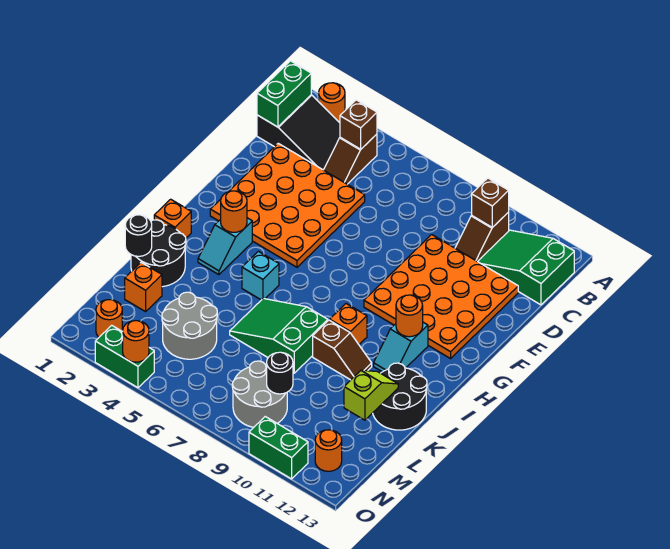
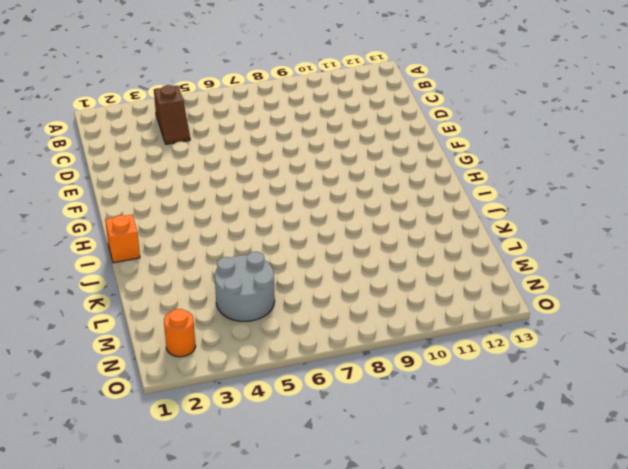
none -> orange round brick A2 level 1
none -> black slope B1:C3 level 1 top 1
none -> brown slope B10:C10 level 1 top B
none -> green slope B11:C13 level 1 top 13

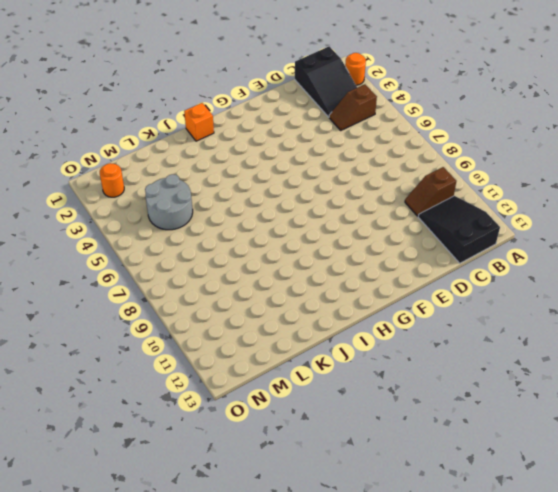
black slope B11:C13 level 1 top 13 -> green slope B11:C13 level 1 top 13
none -> orange plate D2:G5 level 1
none -> orange plate D9:G12 level 1
none -> cyan slope H3:I3 level 1 top H
none -> cyan slope H11:I11 level 1 top H

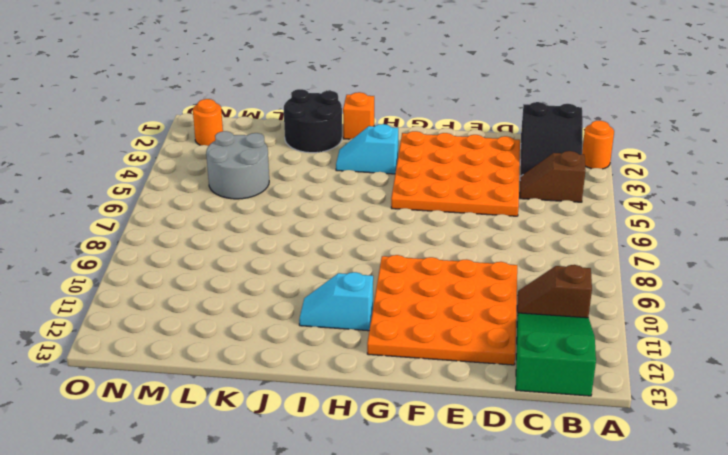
none -> cyan brick I5 level 1
none -> orange brick I9 level 1
none -> green slope J6:K8 level 1 top 8
none -> brown slope J9:J10 level 1 top 9

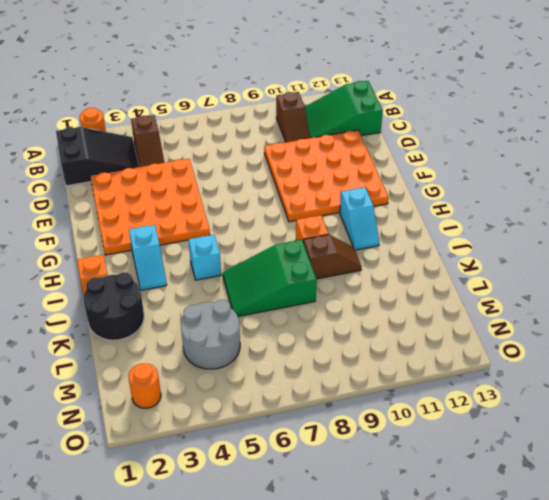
none -> black round brick J12:K13 level 1
none -> orange brick L2 level 1
none -> grey round brick M8:N9 level 1
none -> orange round brick N12 level 1

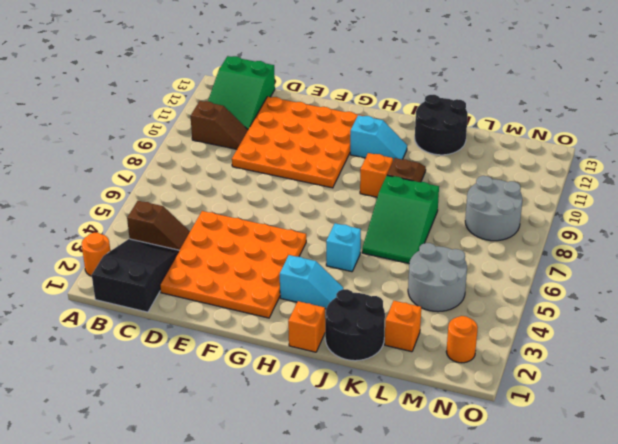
none -> orange round brick N12 level 1
none -> green brick O3:O4 level 1
none -> green brick O10:O11 level 1
none -> green brick B1:C1 level 2

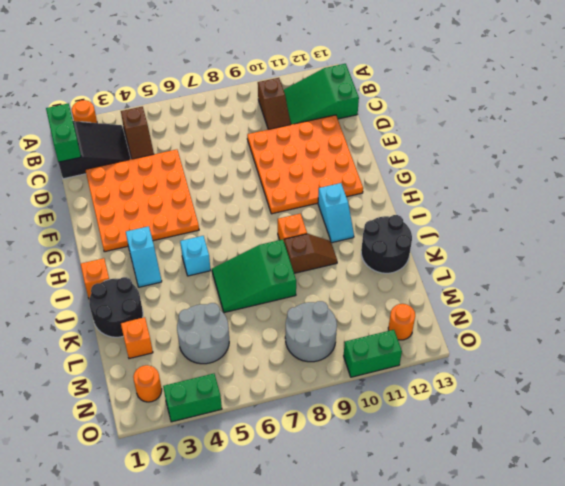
none -> brown brick B4 level 2
none -> brown brick B10 level 2
none -> orange round brick H3 level 2
none -> orange round brick H11 level 2

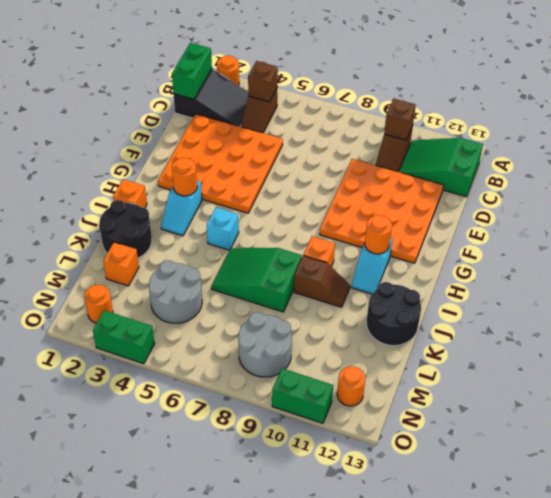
none -> black round brick K1 level 2
none -> lime slope K12:L12 level 2 top L
none -> black round brick M9 level 2
none -> orange round brick O4 level 2

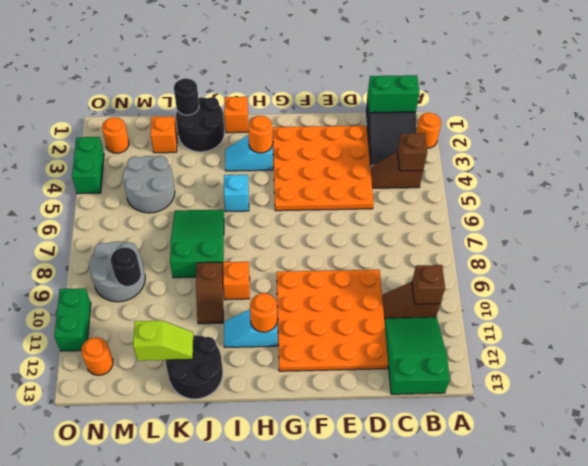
none -> orange round brick O4 level 2

